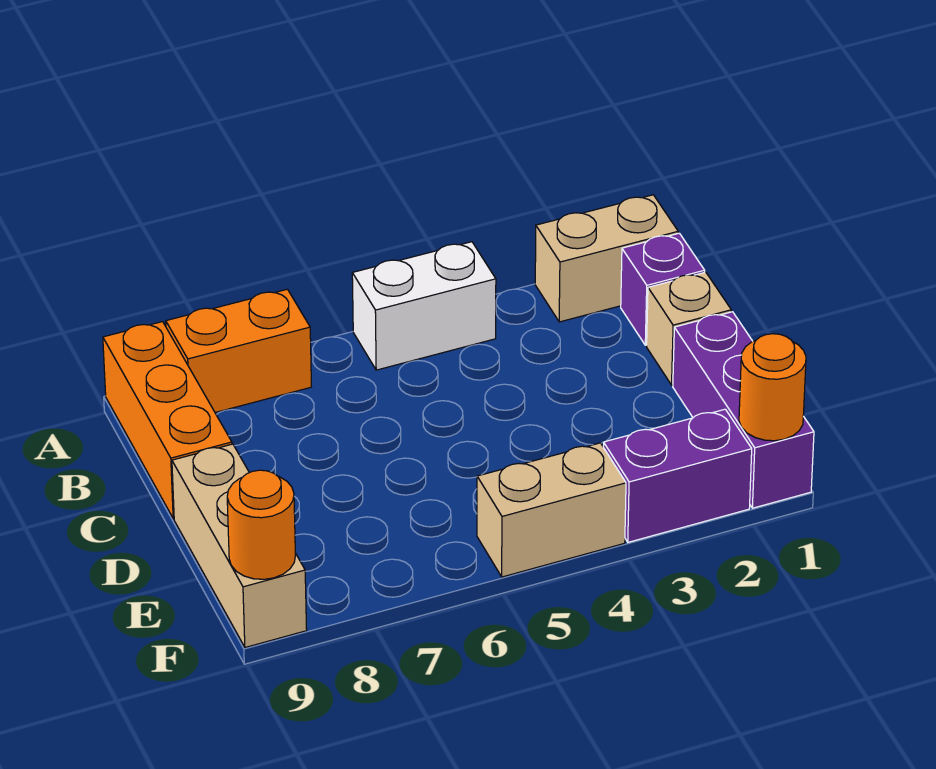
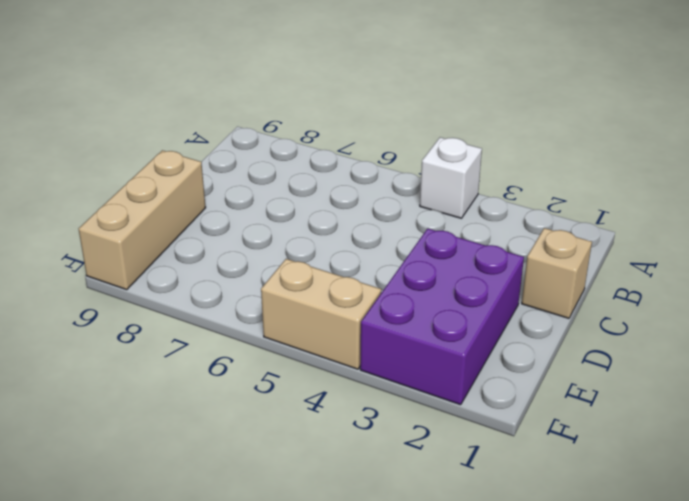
white brick A4 level 1 -> white brick A4:A5 level 1
purple brick D2:F3 level 1 -> purple brick F2:F3 level 1
none -> tan brick A1:A2 level 1
none -> orange brick A7:A8 level 1
none -> orange brick A9:C9 level 1

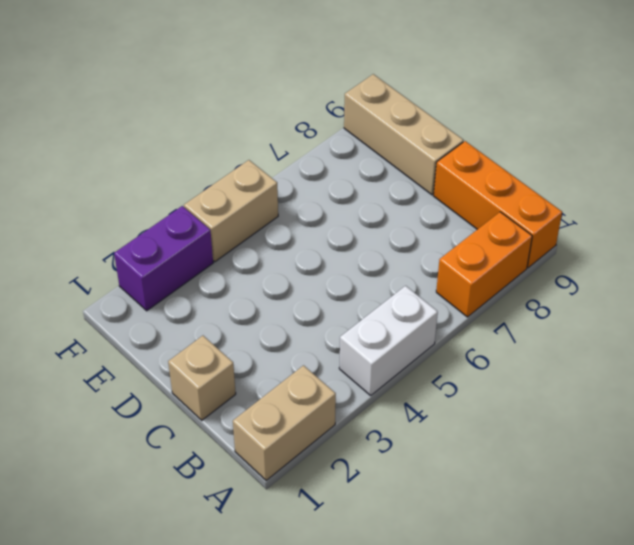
none -> purple brick B1 level 1
none -> purple brick D1:F1 level 1
none -> orange round brick F1 level 2

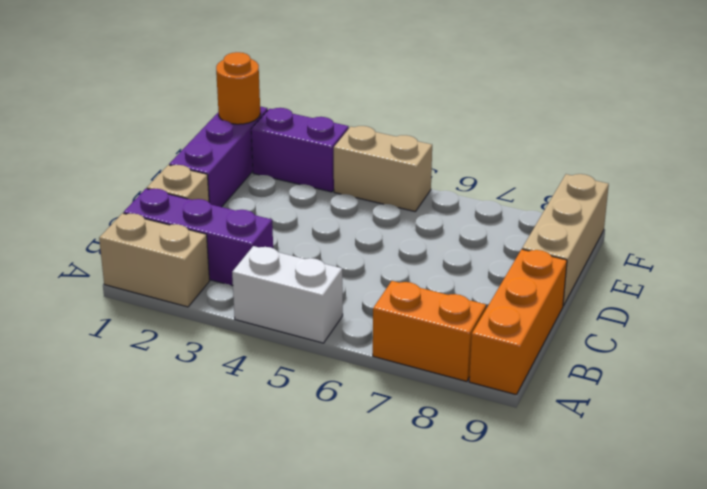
purple brick B1:B3 level 1 -> purple brick B1 level 1
none -> orange round brick F9 level 2

